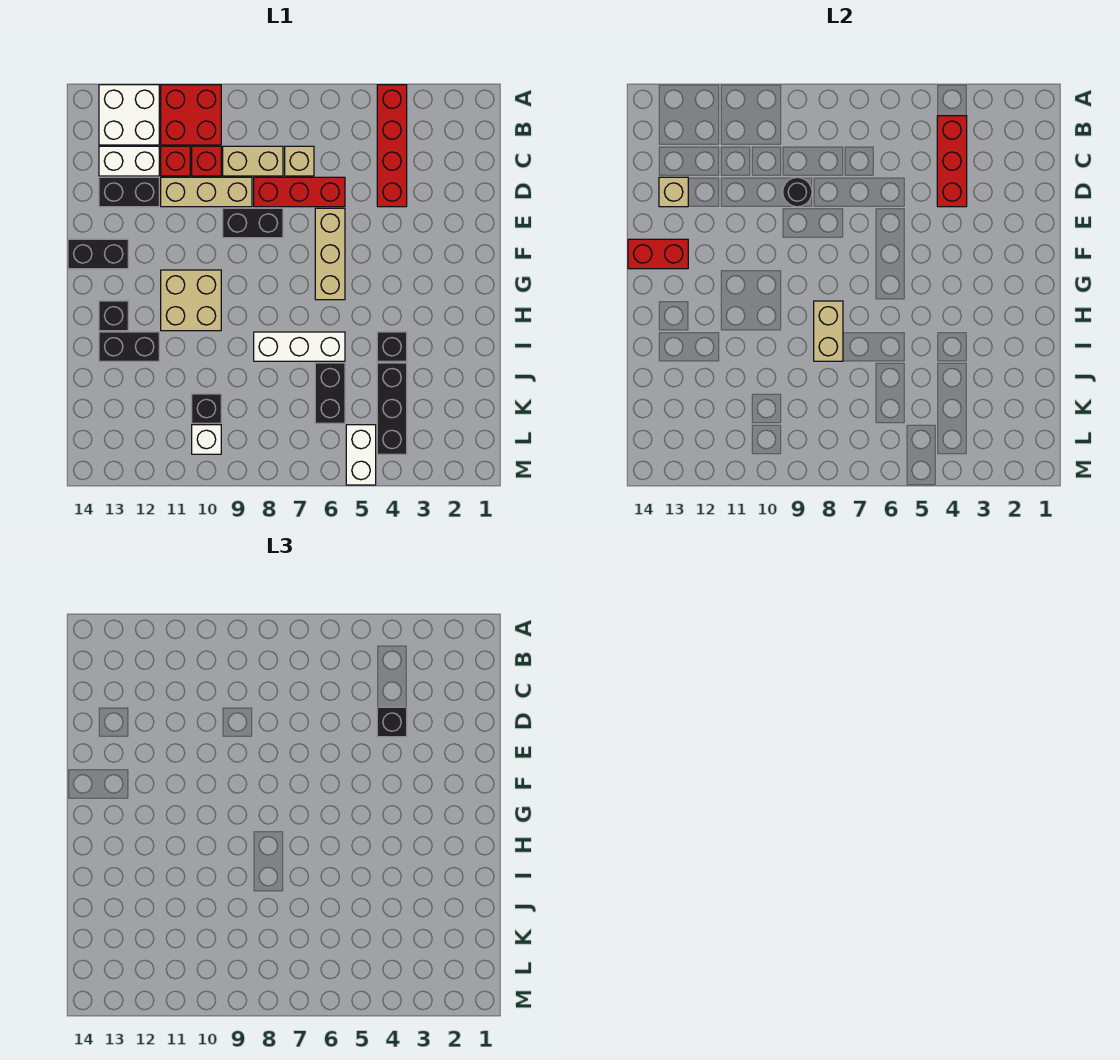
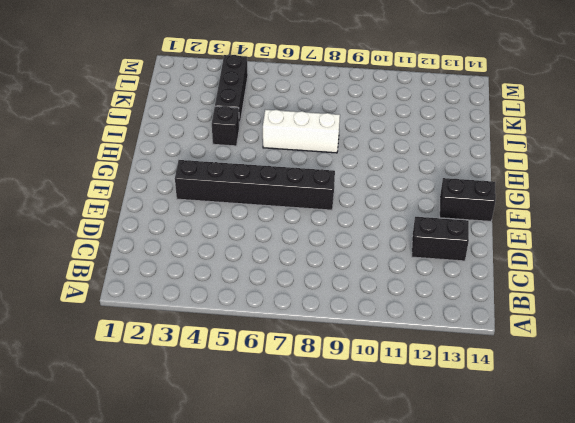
black brick F3:F8 level 1 -> tan brick E6:G6 level 1
none -> red brick A4:D4 level 1
none -> red brick A10:B11 level 1
none -> white brick A12:B13 level 1
none -> tan brick C7 level 1

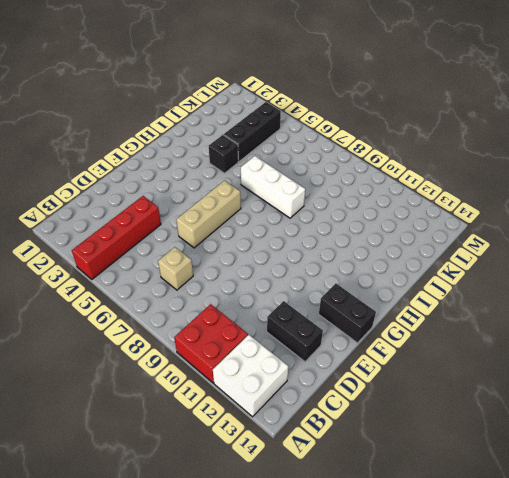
none -> tan brick C8:C9 level 1
none -> red brick C10 level 1
none -> red brick C11 level 1
none -> white brick C12:C13 level 1

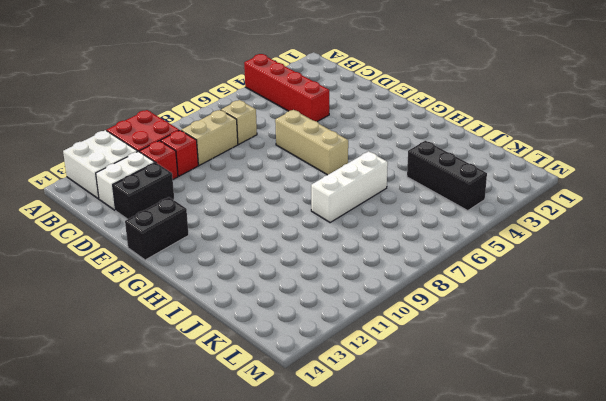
none -> red brick D6:D8 level 1
none -> tan brick D9:D11 level 1
none -> black brick E8:E9 level 1
none -> tan brick G10:H11 level 1

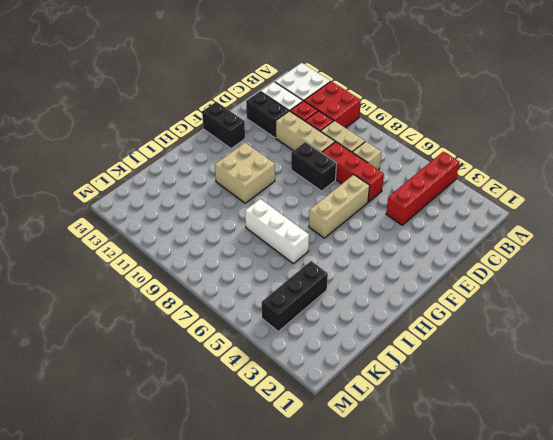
none -> black brick H13 level 1
none -> black brick I4 level 1
none -> black brick I12:I13 level 1
none -> black brick J6:K6 level 1

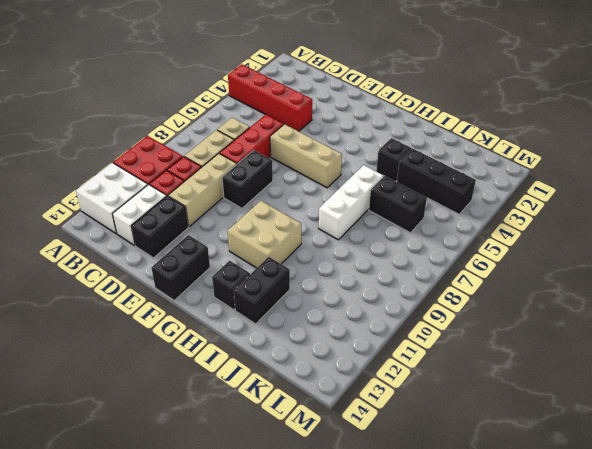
none -> black brick K10 level 1
none -> white brick L5:M5 level 1
none -> white brick L10 level 1
none -> red brick B4:D4 level 2

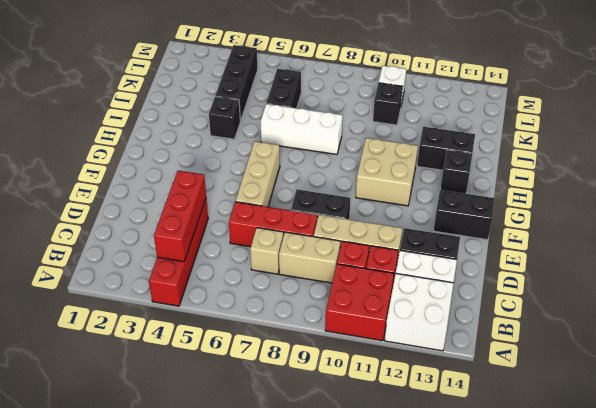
none -> white brick L5:M5 level 1
none -> black round brick D9 level 2
none -> tan brick D13 level 2
none -> red brick F13:F14 level 2

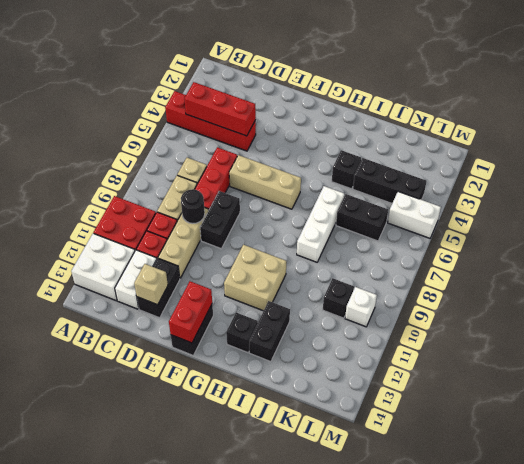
none -> tan brick H8:I8 level 2
none -> black brick D4 level 3

